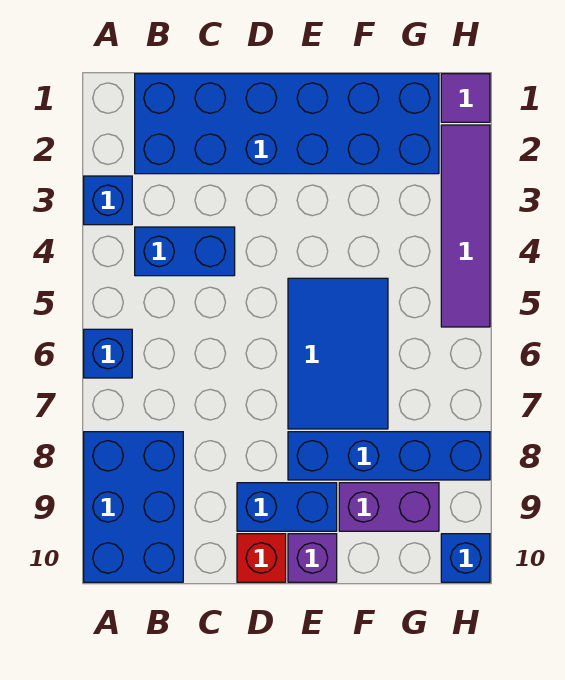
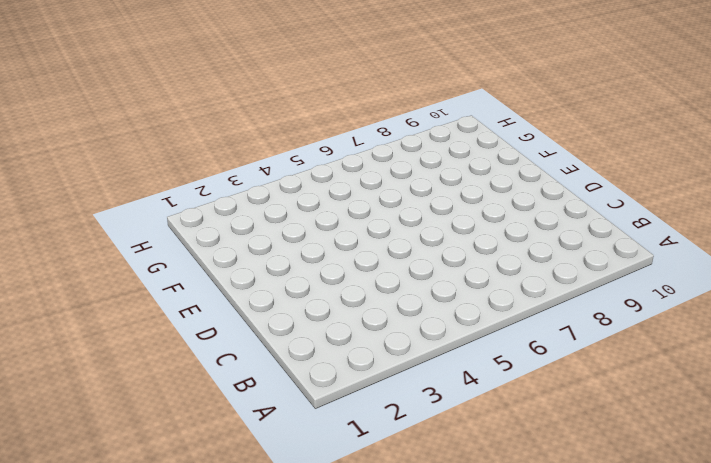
none -> blue brick A3 level 1
none -> blue brick A6 level 1
none -> blue brick A8:B10 level 1

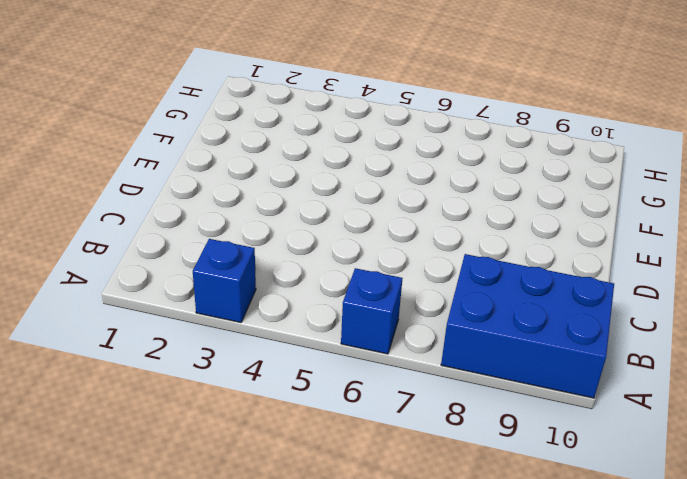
none -> blue brick B1:G2 level 1
none -> blue brick B4:C4 level 1
none -> blue brick D9:E9 level 1

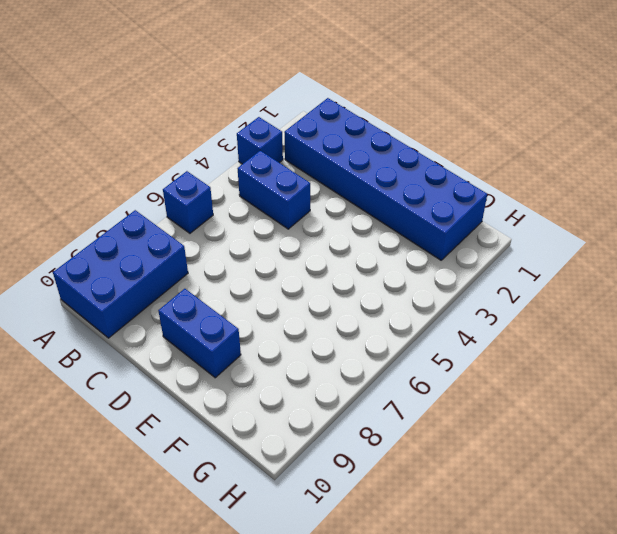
none -> red brick D10 level 1
none -> blue tile E5:F7 level 1
none -> blue brick E8:H8 level 1

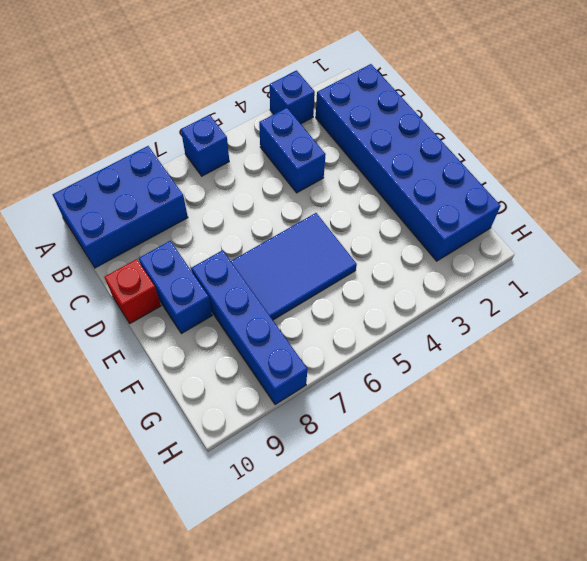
none -> purple brick E10 level 1
none -> purple brick F9:G9 level 1
none -> purple tile H1 level 1

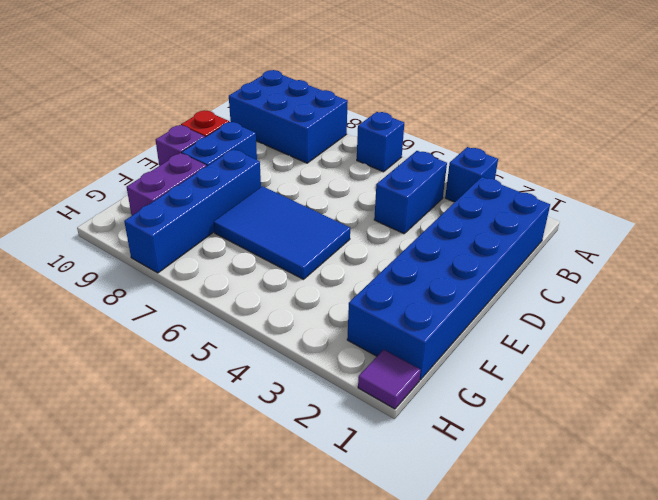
none -> purple tile H2:H5 level 1
none -> blue brick H10 level 1

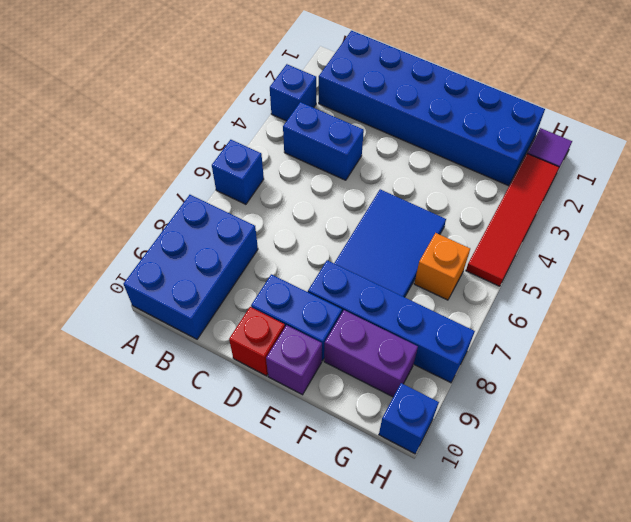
orange brick G6 level 1 -> none
red tile H2:H5 level 1 -> purple tile H2:H5 level 1

